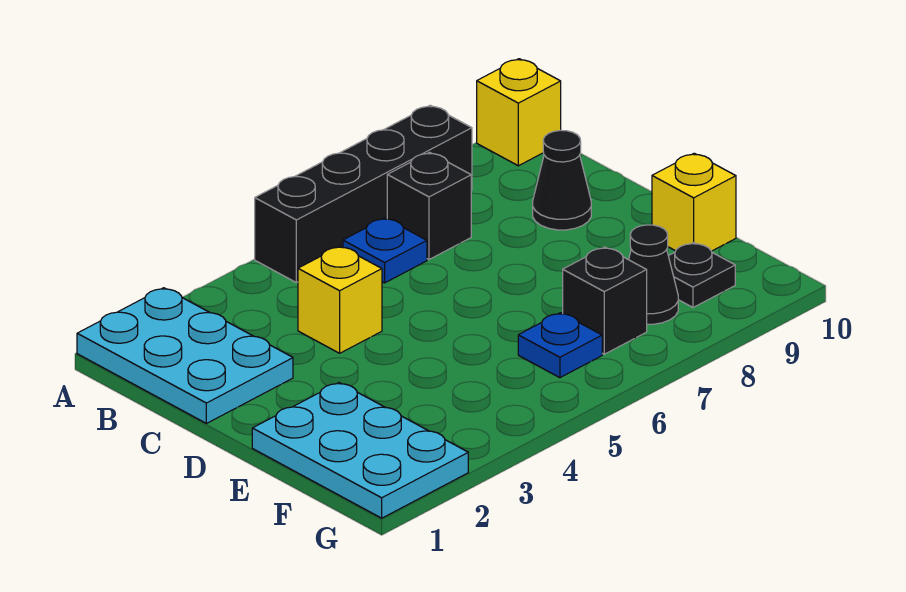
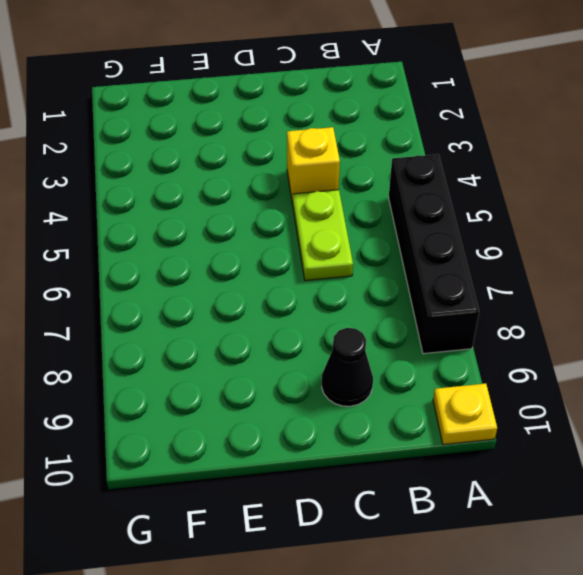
yellow plate A10 level 1 -> yellow brick A10 level 1
lime plate C5:C6 level 1 -> none
none -> cyan plate A1:C2 level 1
none -> blue plate B6 level 1
none -> black brick B7 level 1

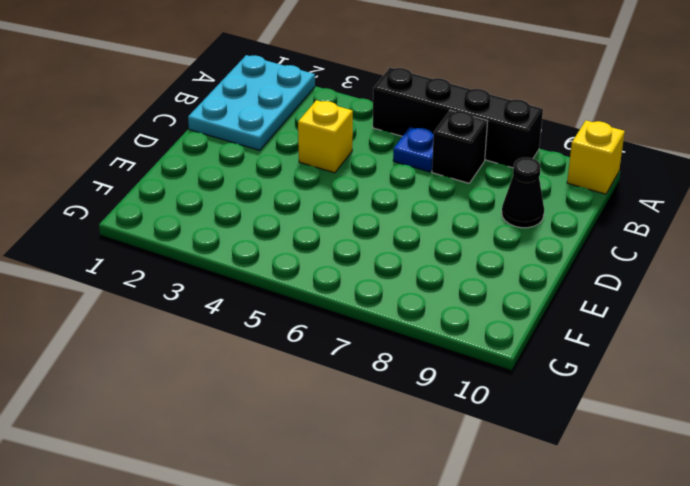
none -> cyan plate E1:G2 level 1
none -> yellow brick E10 level 1
none -> blue plate F6 level 1

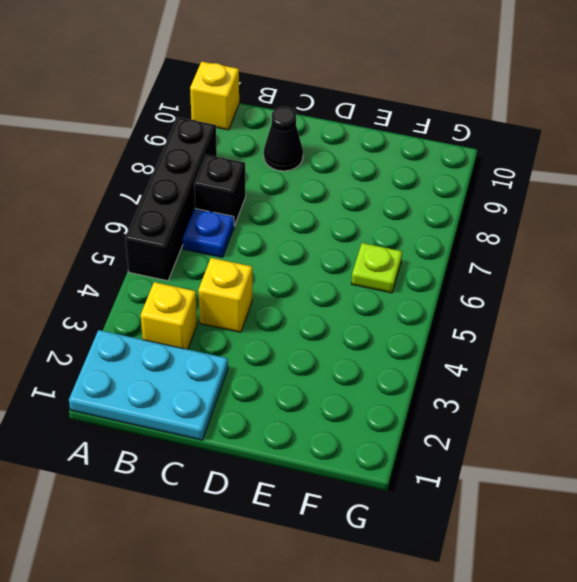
yellow brick B3 level 1 -> yellow brick E10 level 1
lime plate F6 level 1 -> blue plate F6 level 1
none -> cyan plate E1:G2 level 1
none -> black brick F7 level 1
none -> black cone F8 level 1

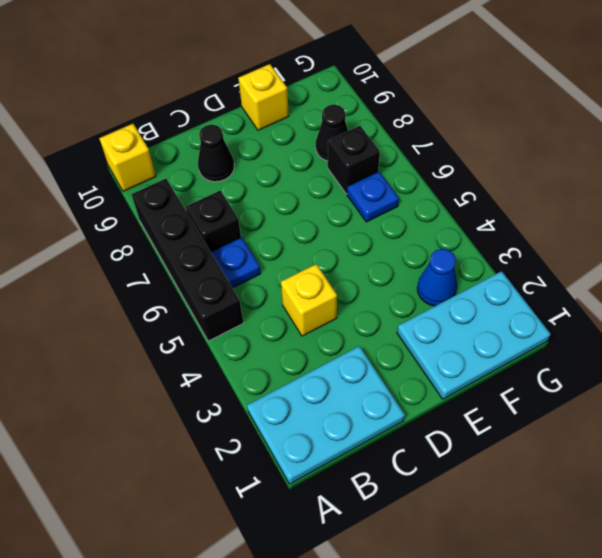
blue cone F3 level 1 -> none
none -> black plate F9 level 1

